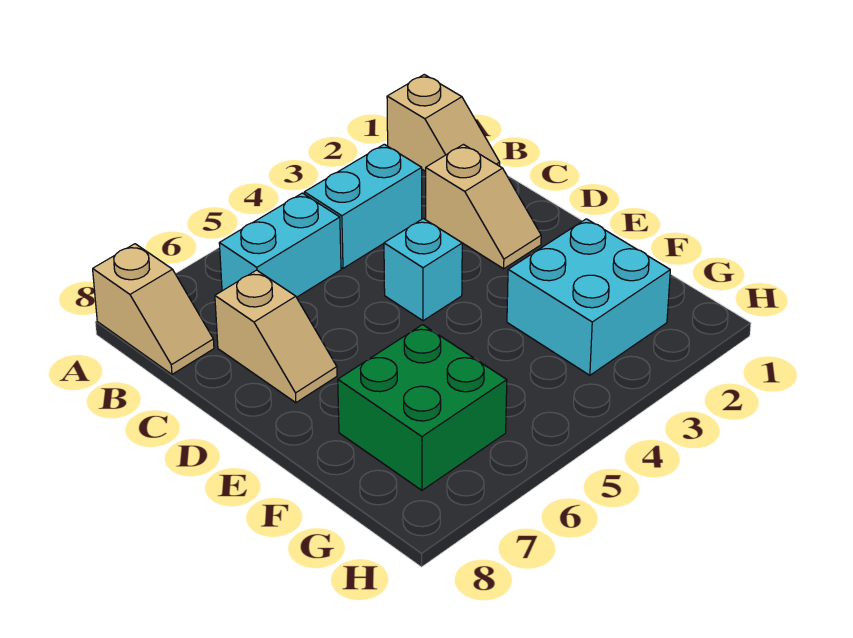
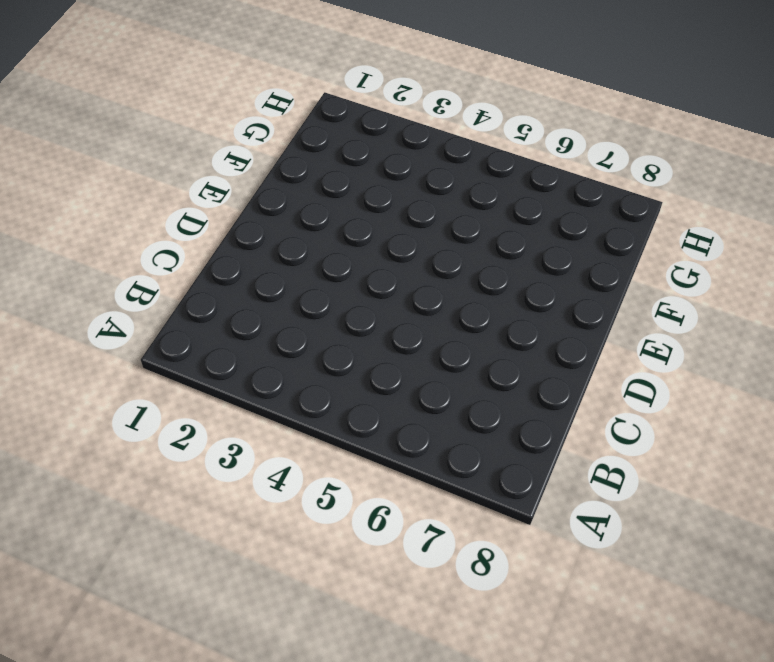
none -> tan slope A1:B1 level 1 top A
none -> tan slope A8:B8 level 1 top A

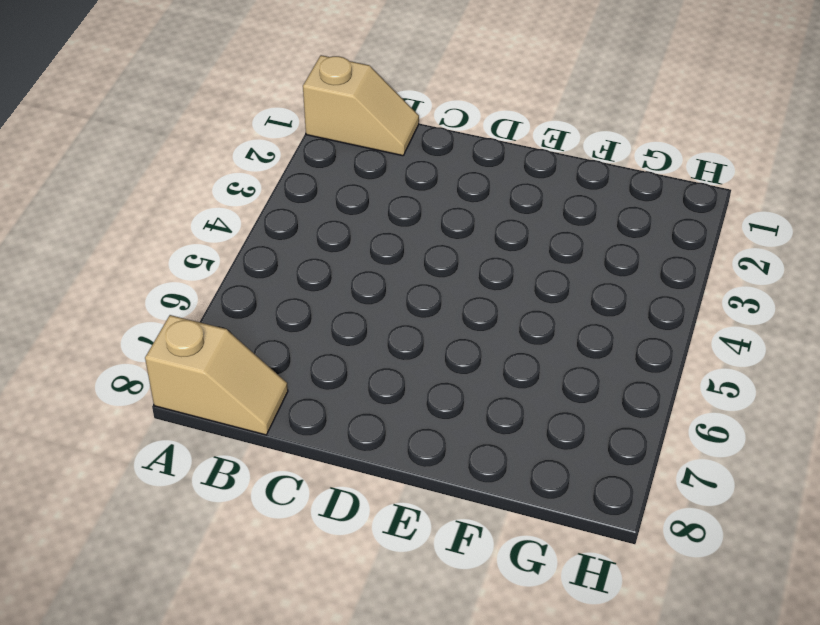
none -> cyan brick B3:B4 level 1
none -> cyan brick B5:B6 level 1

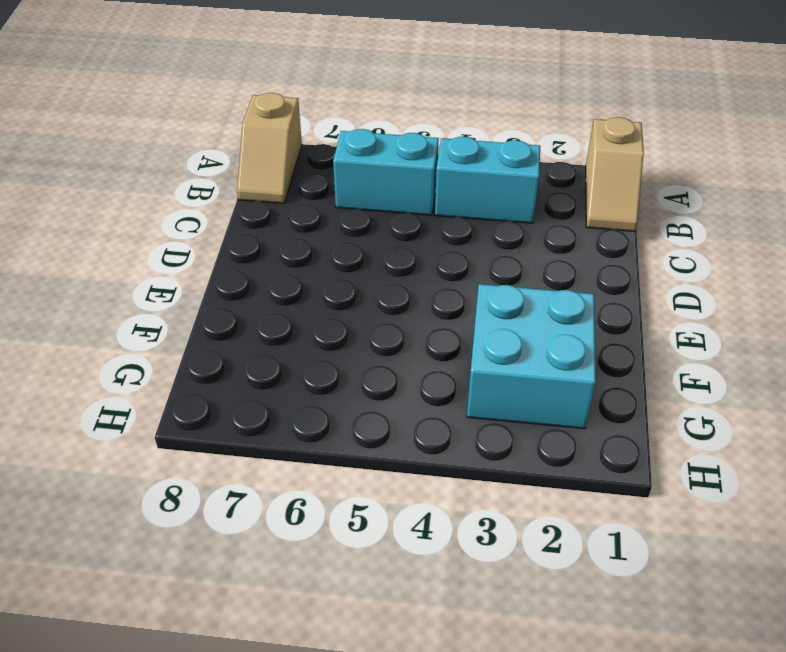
none -> tan slope C2:D2 level 1 top C
none -> tan slope C7:D7 level 1 top C

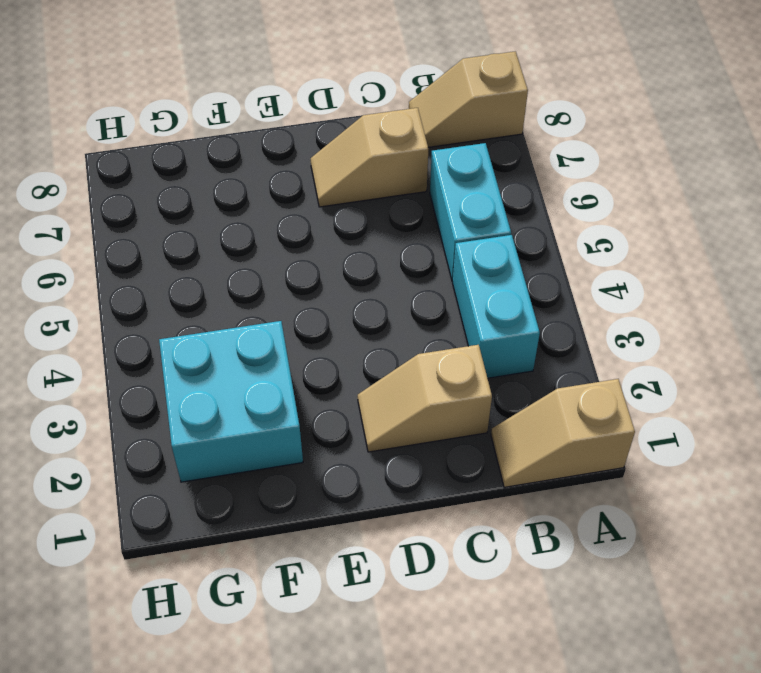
none -> cyan brick D4 level 1
none -> green brick F6:G7 level 1

